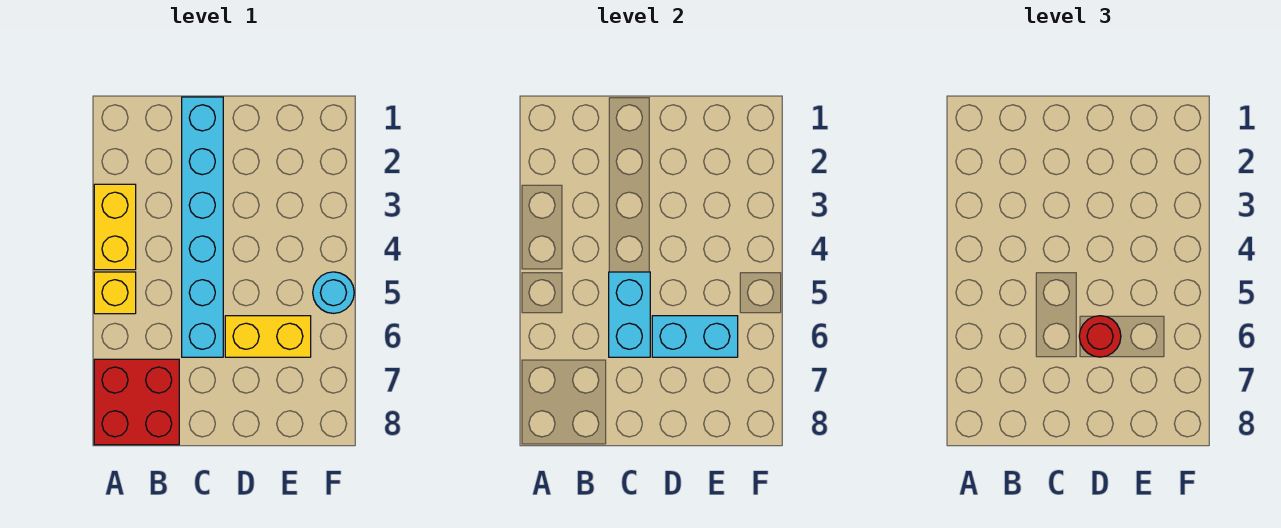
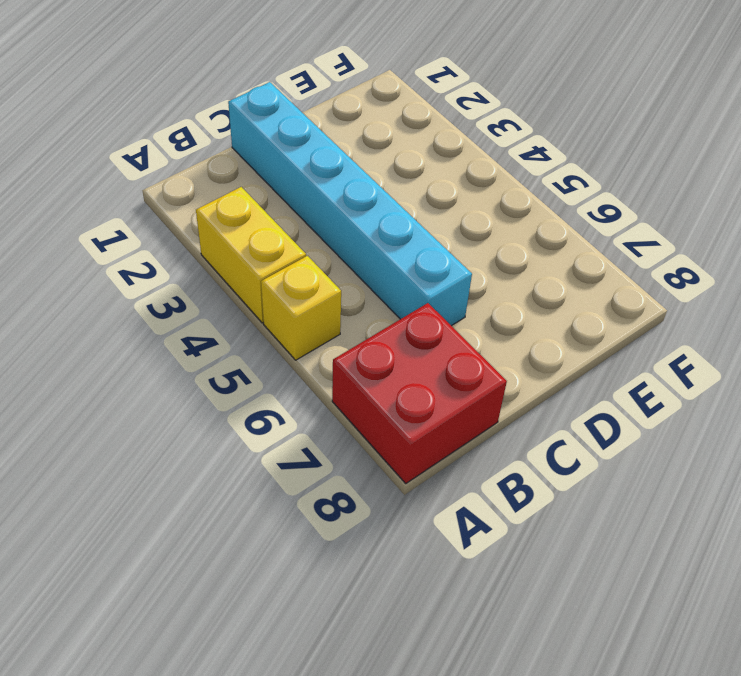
none -> yellow brick D6:E6 level 1
none -> cyan round brick F5 level 1

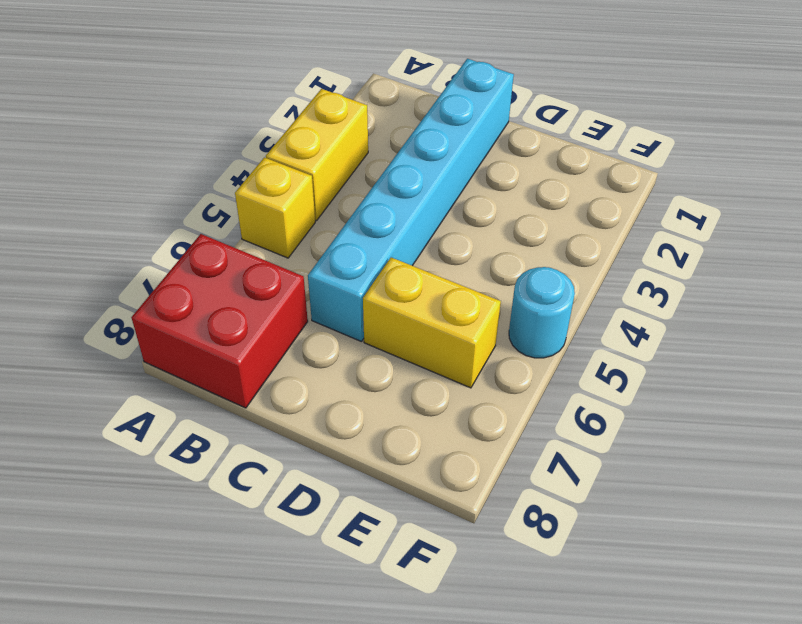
none -> cyan brick C5:C6 level 2
none -> cyan brick D6:E6 level 2

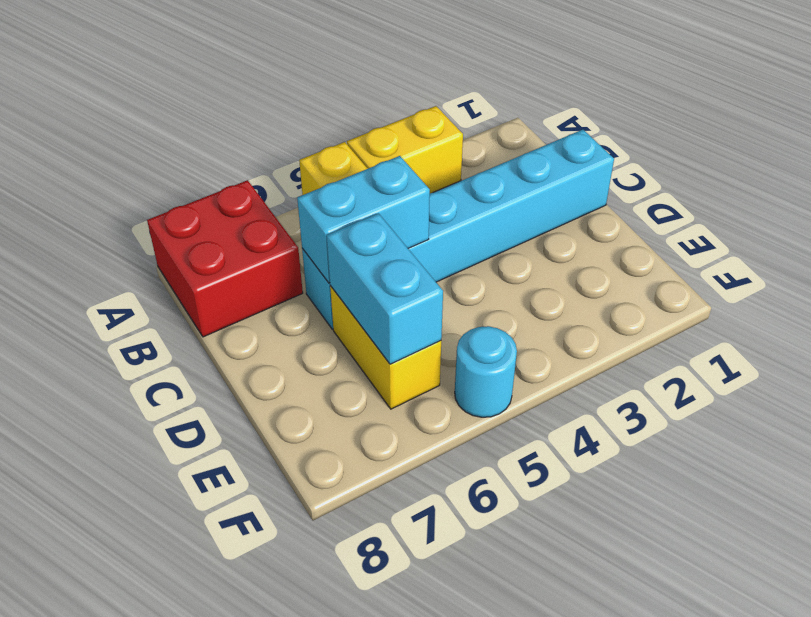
none -> red round brick D6 level 3

